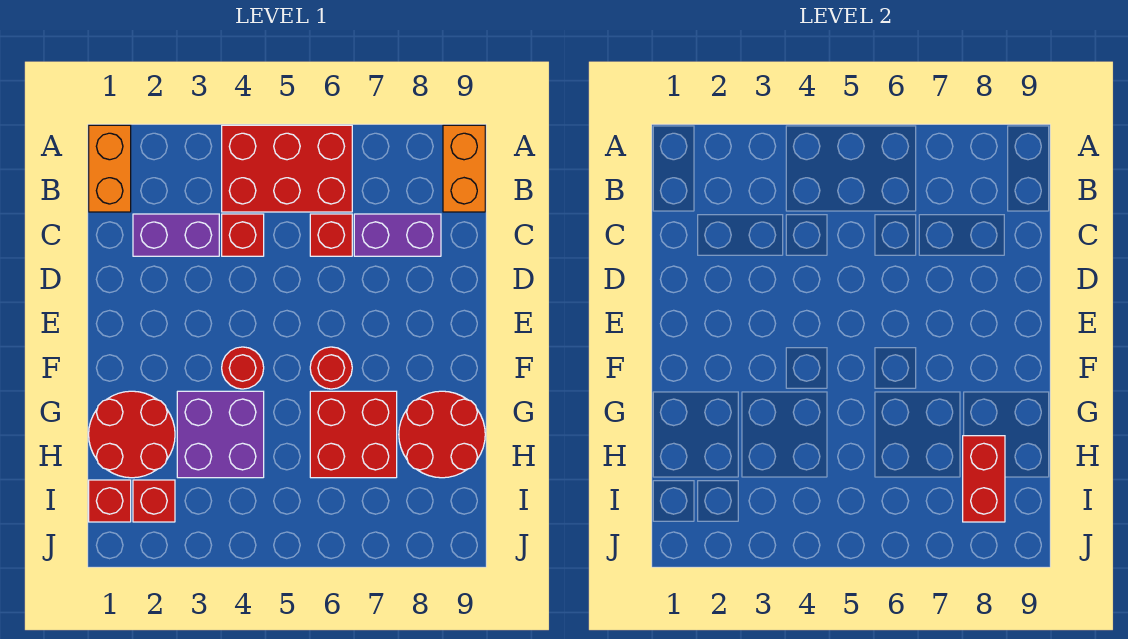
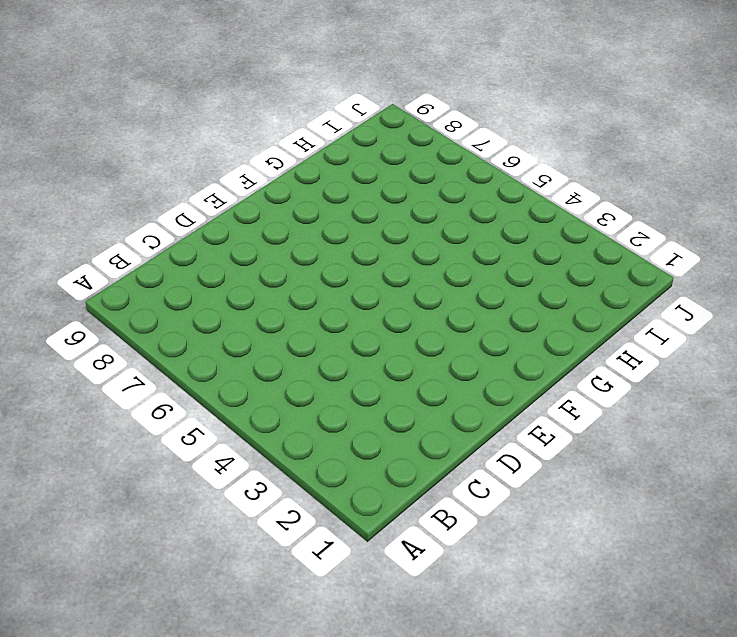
none -> orange brick A1:B1 level 1
none -> red brick A4:B6 level 1
none -> orange brick A9:B9 level 1

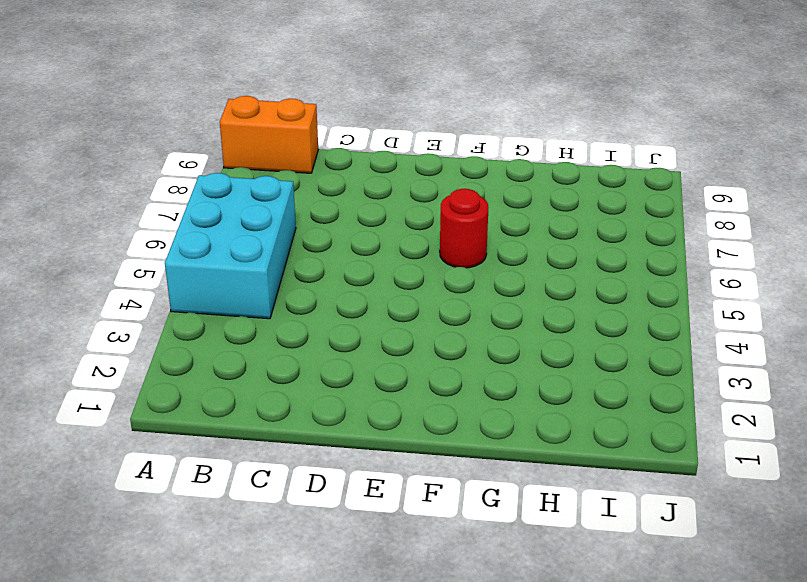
cyan brick A4:B6 level 1 -> red brick A4:B6 level 1
none -> orange brick A1:B1 level 1
none -> purple brick C2:C3 level 1
none -> red brick C4 level 1

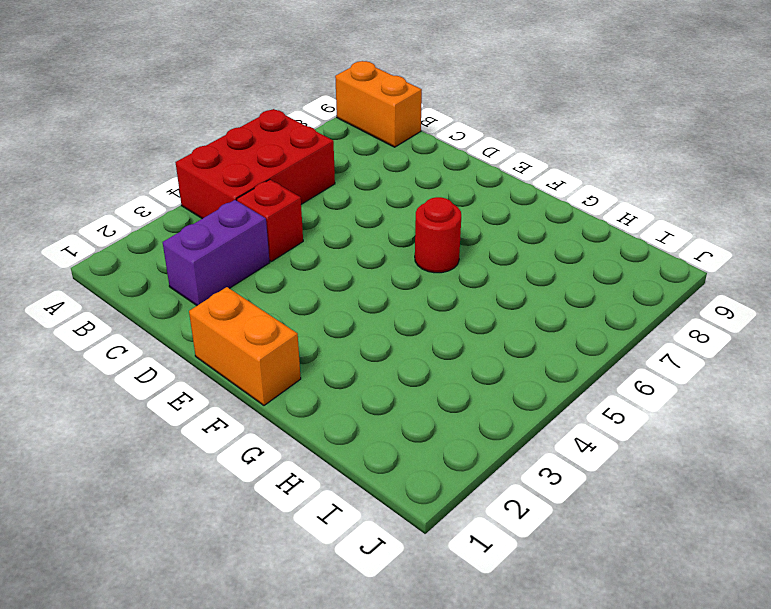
orange brick E1:F1 level 1 -> orange brick A1:B1 level 1
none -> red brick C6 level 1
none -> purple brick C7:C8 level 1
none -> red round brick F4 level 1

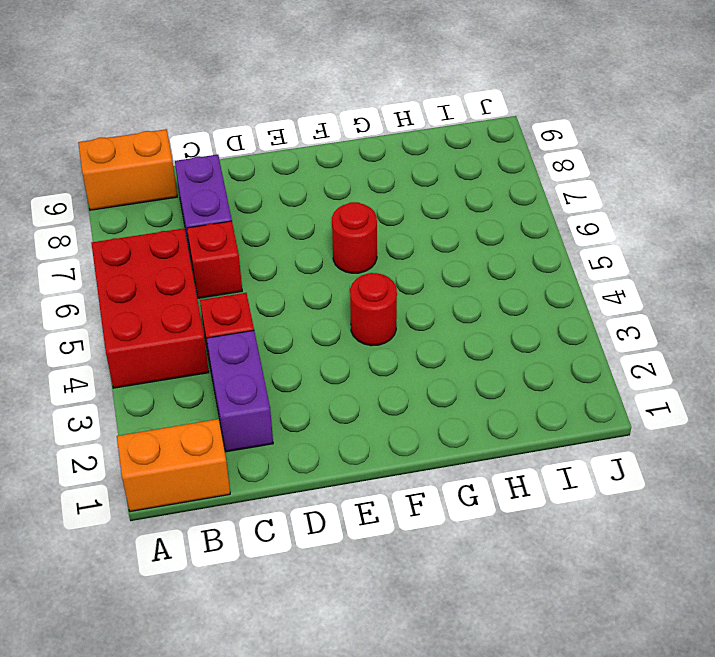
none -> red round brick G1:H2 level 1
none -> purple brick G3:H4 level 1
none -> red brick G6:H7 level 1

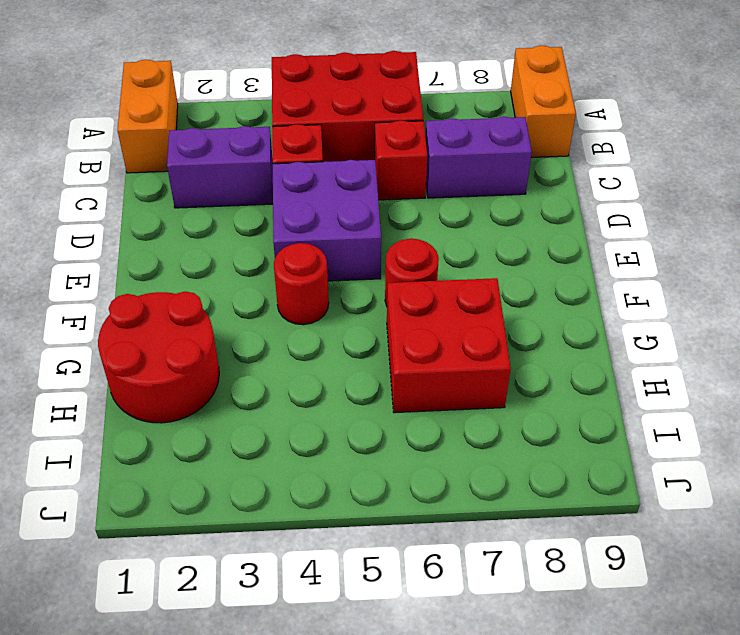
purple brick D4:E5 level 1 -> purple brick G3:H4 level 1
none -> red round brick G8:H9 level 1
none -> red brick I1 level 1
none -> red brick I2 level 1

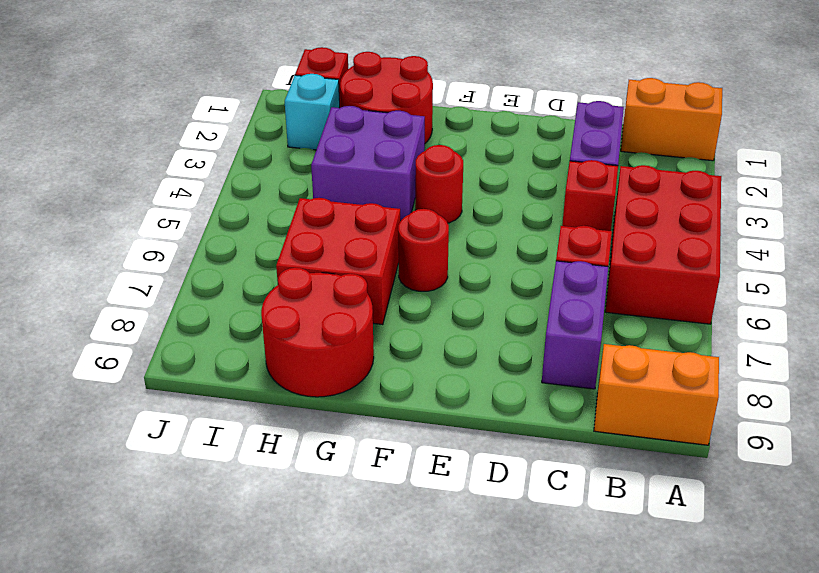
cyan brick I2 level 1 -> red brick I2 level 1
none -> red brick H8:I8 level 2

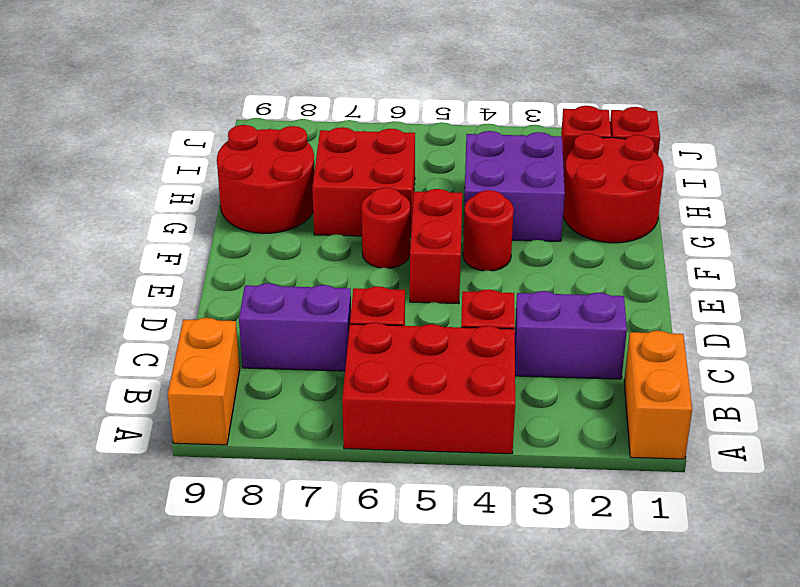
red brick E5:F5 level 1 -> red brick H8:I8 level 2

